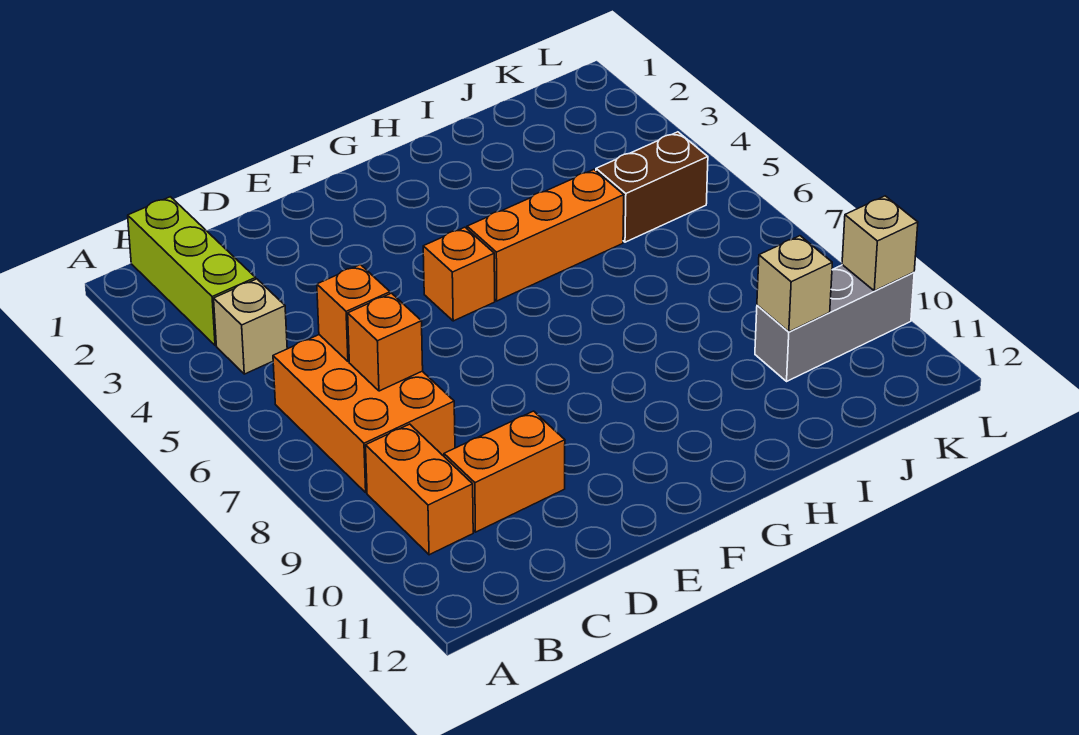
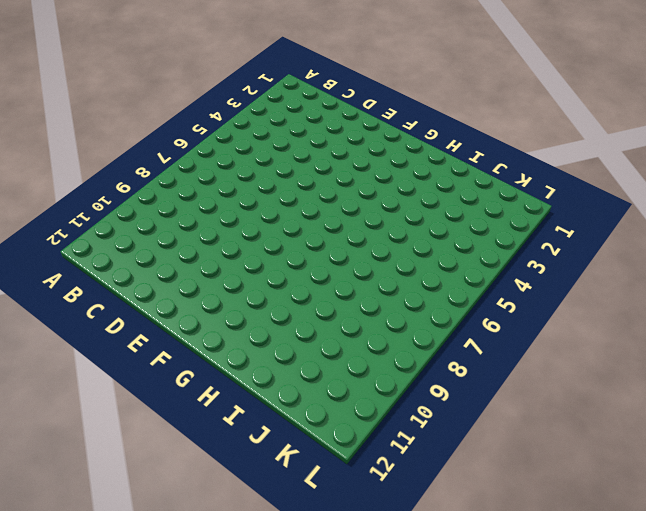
none -> lime brick B1:B3 level 1
none -> tan brick B4 level 1
none -> orange brick B6:C8 level 1

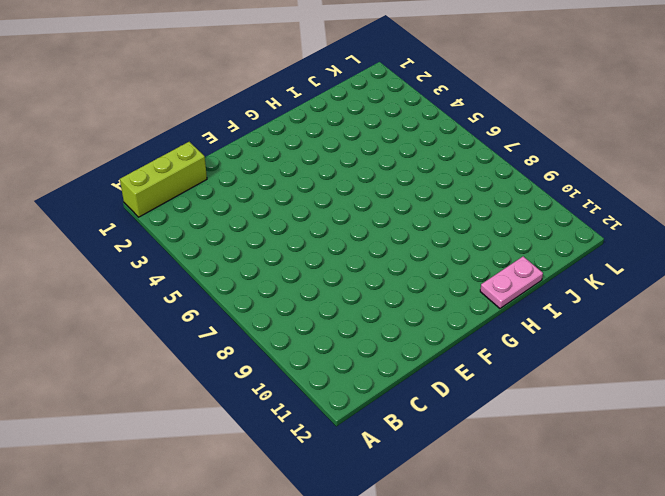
lime brick A1:C1 level 1 -> lime brick B1:B3 level 1
pink plate H12:I12 level 1 -> none
none -> tan brick B4 level 1
none -> orange brick B6:C8 level 1
none -> orange brick B9:B10 level 1

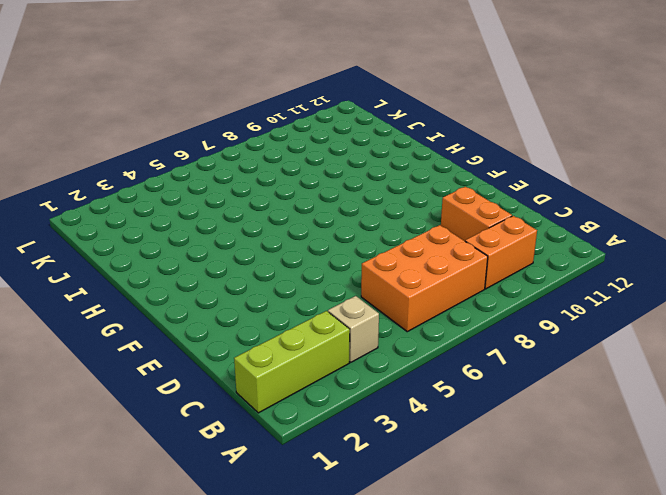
none -> orange brick F5 level 1
none -> orange brick G5:I5 level 1
none -> brown brick J5:K5 level 1

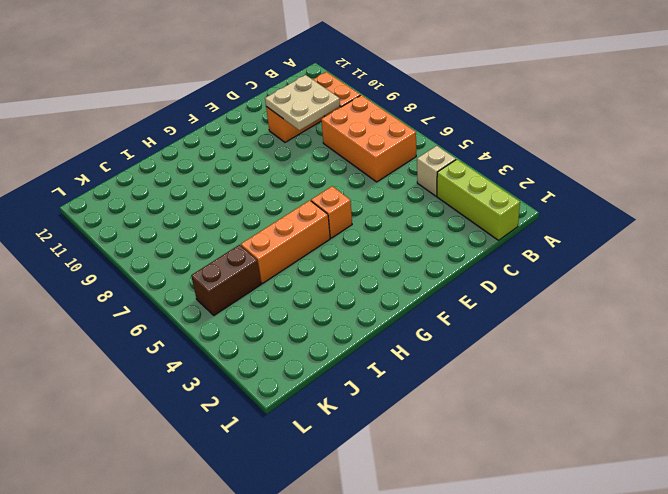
tan plate C9:D10 level 2 -> none
none -> grey brick J10:L10 level 1
none -> orange brick C6 level 2
none -> orange brick C7 level 2

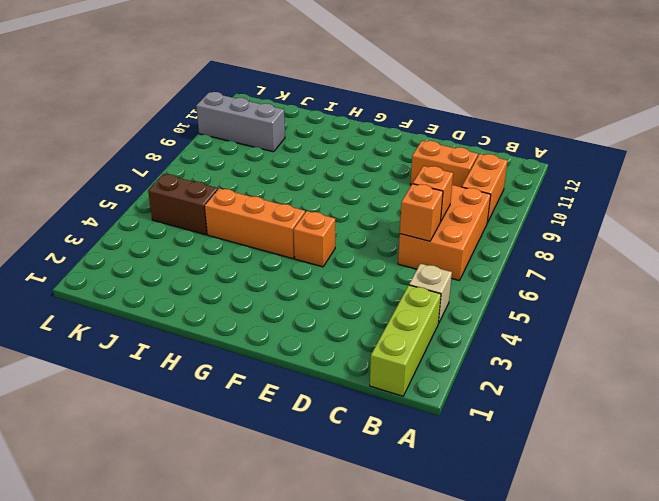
none -> tan brick J10 level 2
none -> tan brick L10 level 2

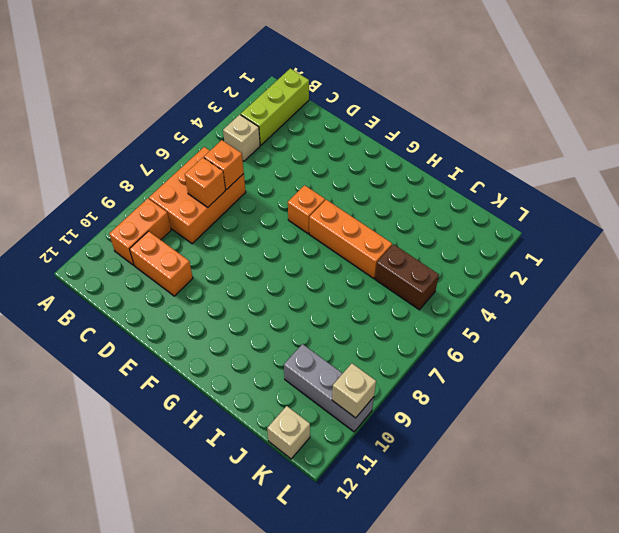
tan brick K12 level 1 -> tan brick J10 level 2

